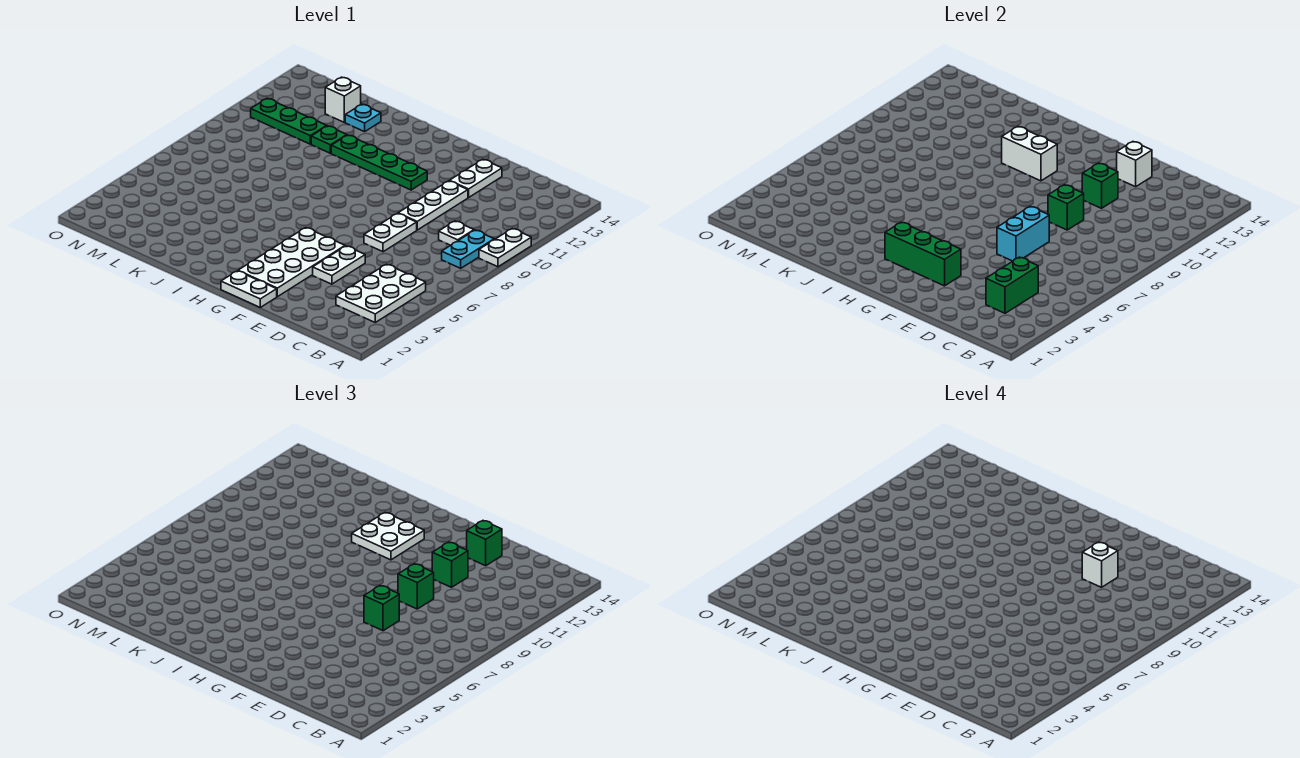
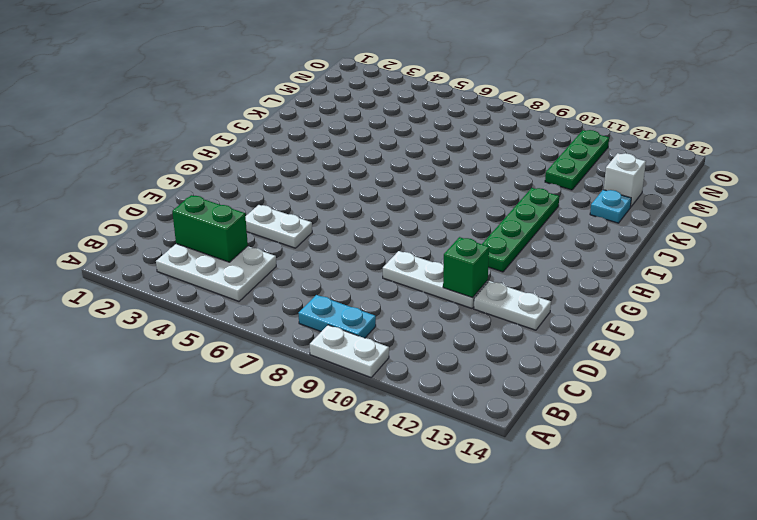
none -> white plate C9 level 1
none -> white plate E7:E8 level 1
none -> white plate F1:G1 level 1

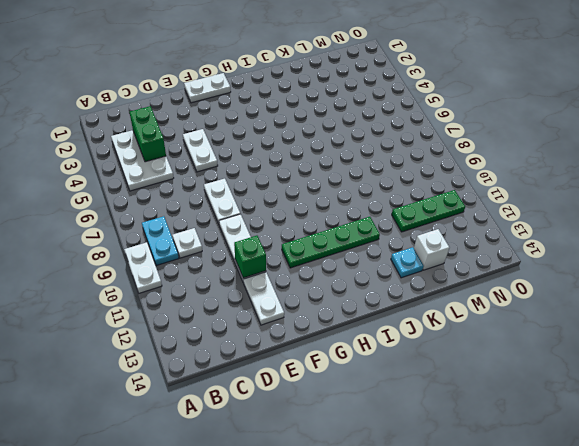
none -> white plate F2:G5 level 1
none -> green plate K11 level 1
none -> cyan brick E6:E7 level 2

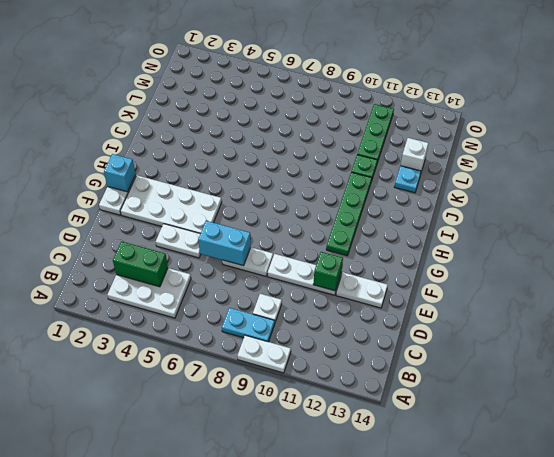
cyan brick G1 level 2 -> none
none -> green brick E9 level 2
none -> white brick E13 level 2
none -> green brick F3:H3 level 2

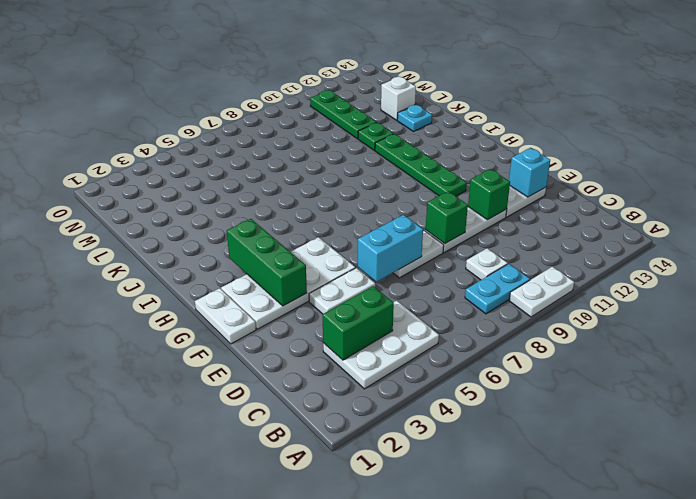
cyan brick E13 level 2 -> white brick E13 level 2
none -> white brick H11:I11 level 2
none -> green brick E7 level 3
none -> green brick E9 level 3

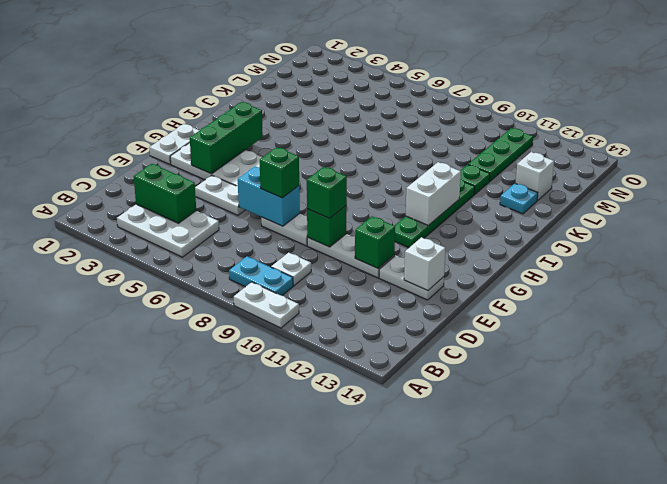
none -> green brick E11 level 3
none -> green brick E13 level 3
none -> white plate H11:I12 level 3

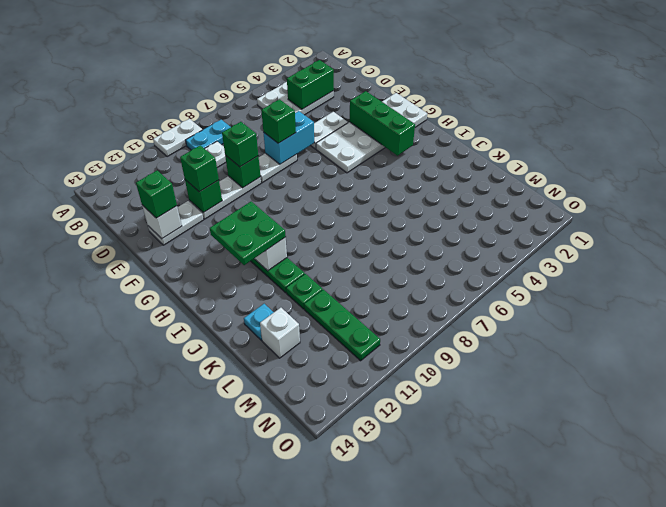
green plate H11:I12 level 3 -> white plate H11:I12 level 3
none -> white brick E11 level 4

